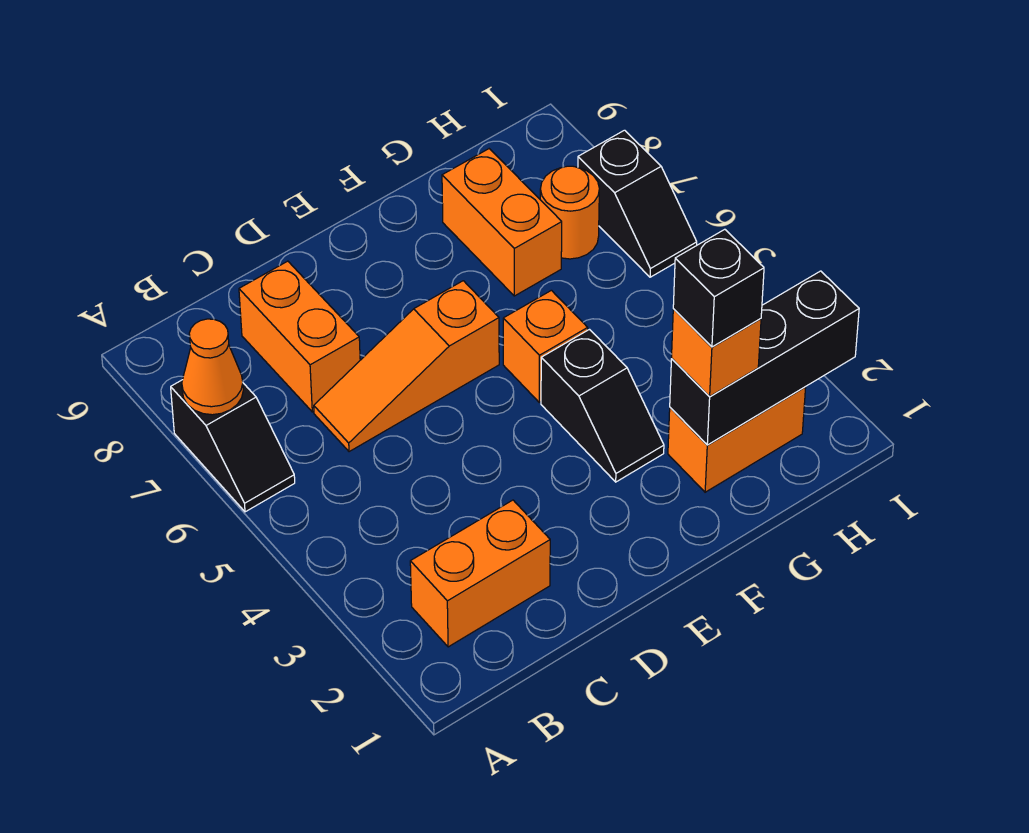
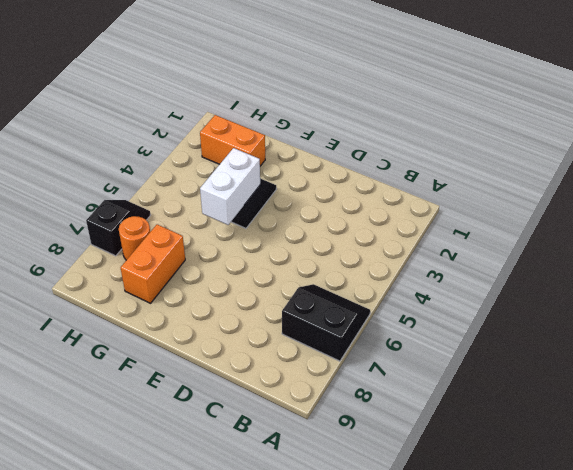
black slope A6:B7 level 1 top 7 -> black slope A6:A7 level 1 top 7
white brick F4:F5 level 2 -> none
none -> orange brick B2:C2 level 1
none -> orange slope C6:E6 level 1 top E
none -> orange brick C7:C8 level 1

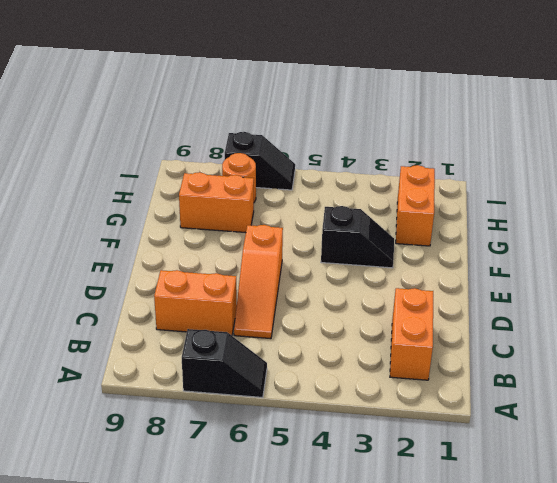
none -> orange brick F5 level 1
none -> orange cone A7 level 2
none -> black brick G2:I2 level 2

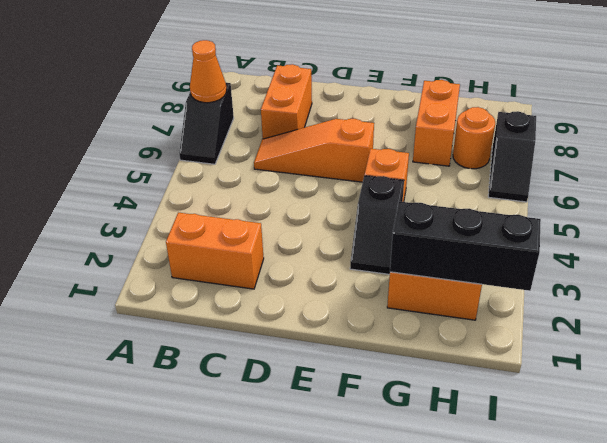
none -> orange brick G2 level 3
none -> black brick G2 level 4

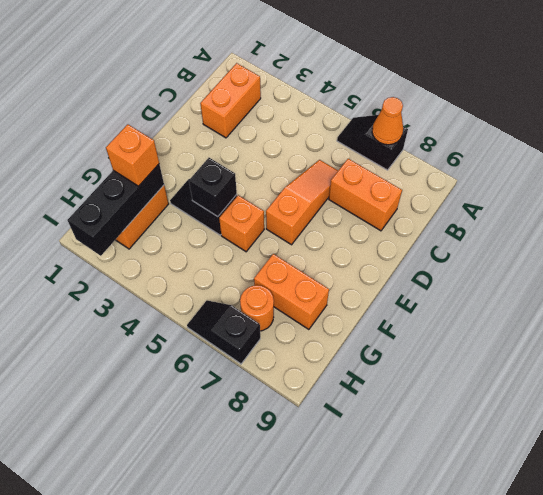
black brick F4 level 2 -> black brick G2 level 4

